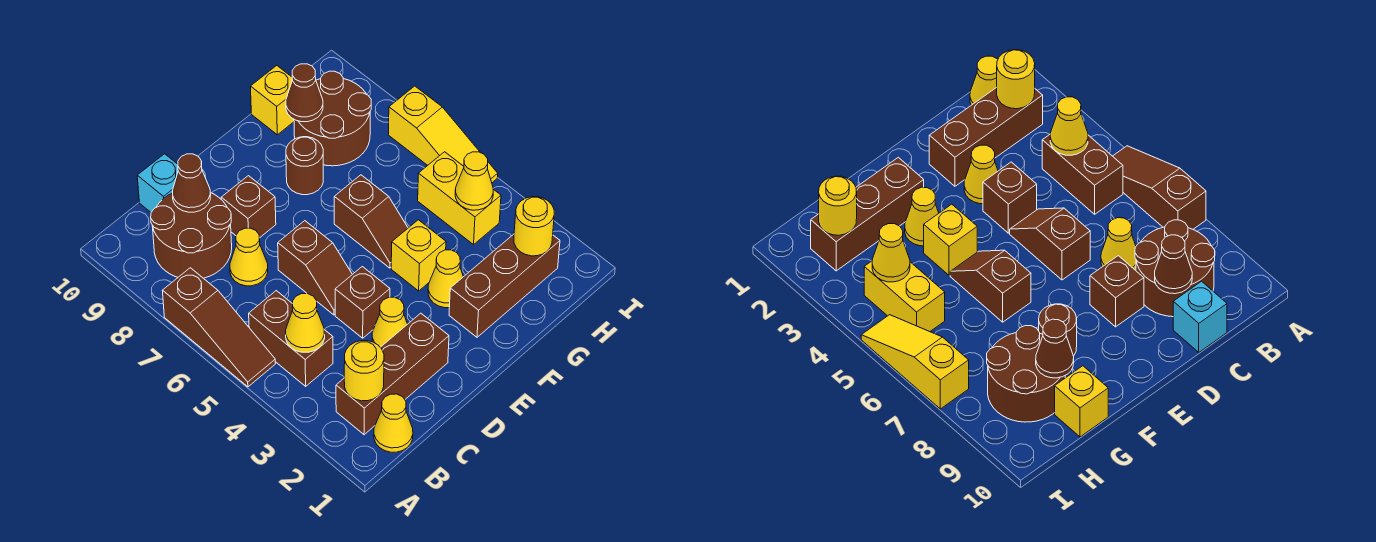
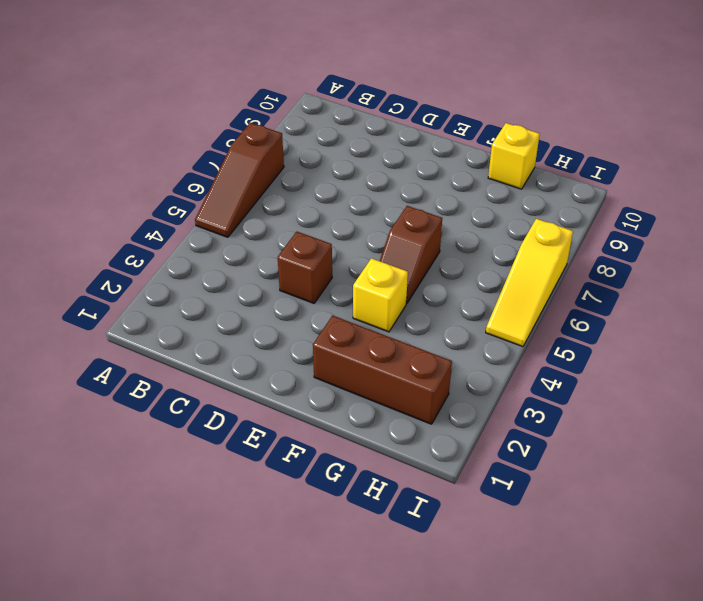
none -> yellow cone B1 level 1
none -> brown brick B2:D2 level 1
none -> brown brick B4:B5 level 1

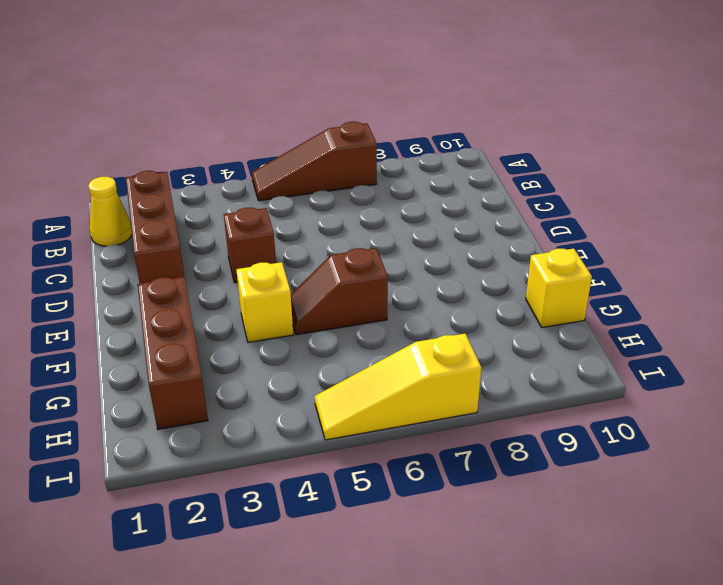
none -> brown brick B4:B5 level 1
none -> brown round brick B8:C9 level 1
none -> yellow cone C7 level 1

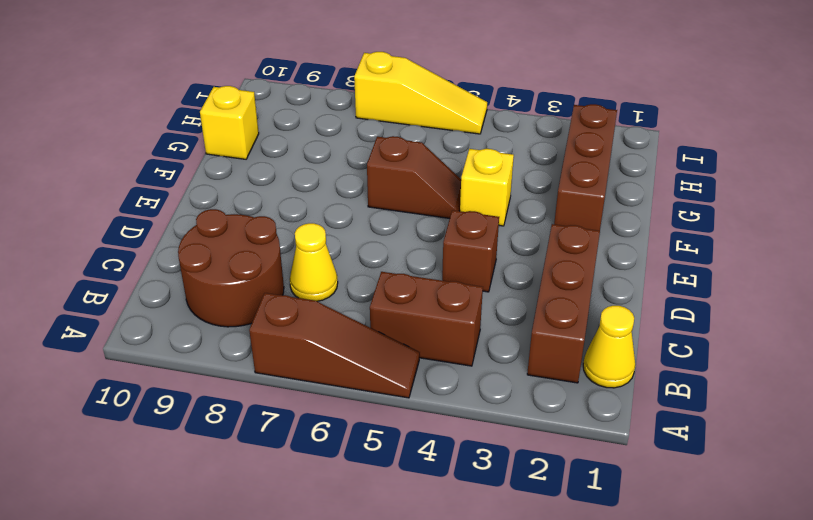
none -> cyan brick C10 level 1
none -> yellow cone D3 level 1
none -> brown slope D5:D6 level 1 top 6

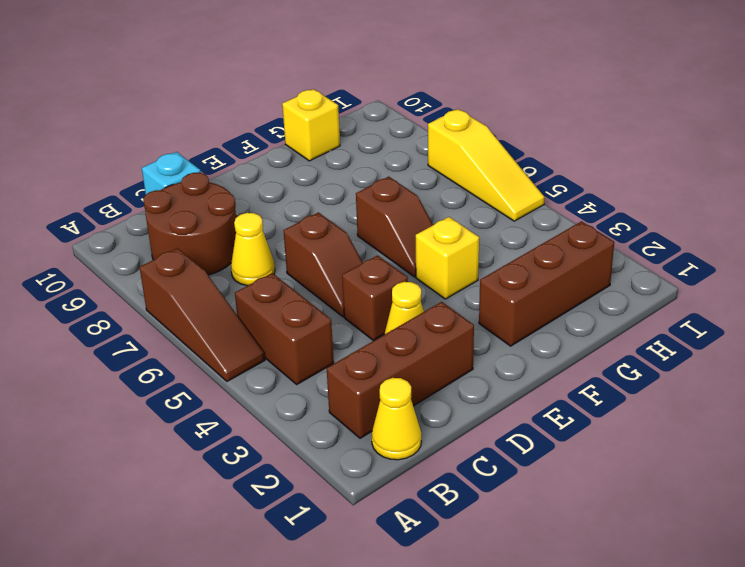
none -> brown brick D8 level 1
none -> yellow cone F3 level 1
none -> brown round brick F8 level 1

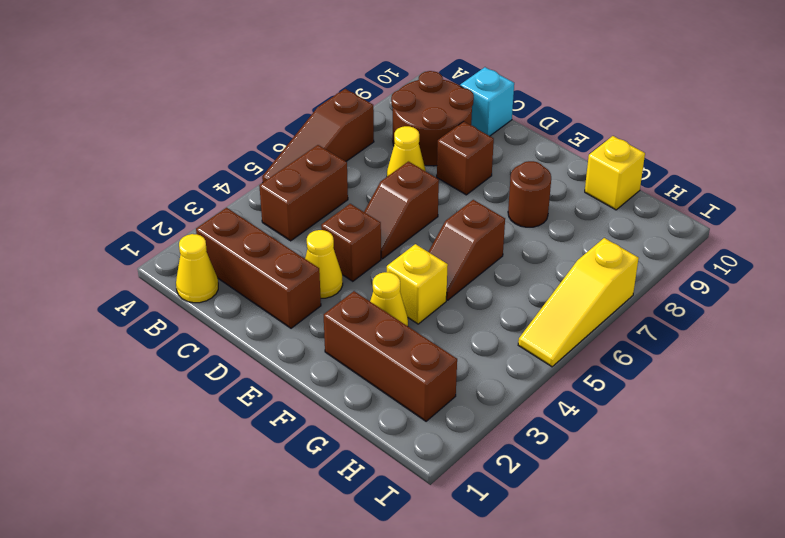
none -> brown round brick G8:H9 level 1
none -> yellow brick H4:H5 level 1
none -> yellow round brick B2 level 2

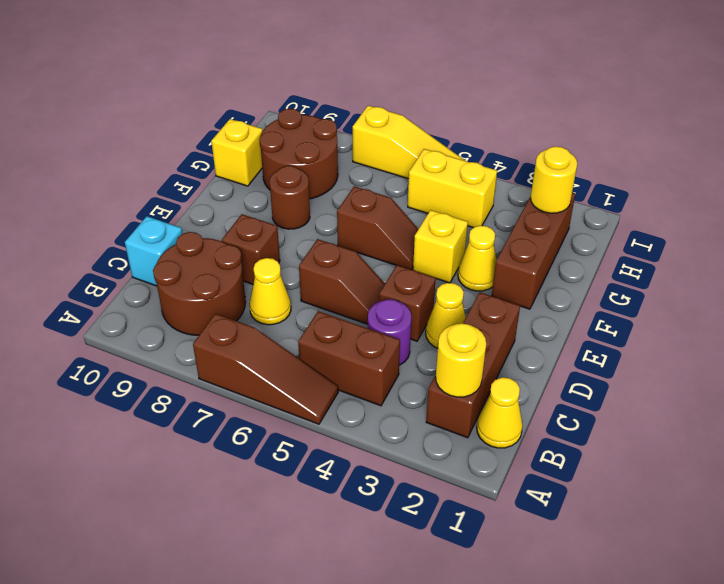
purple round brick C4 level 1 -> none
none -> yellow cone B4 level 2
none -> brown cone C9 level 2
none -> brown cone G9 level 2

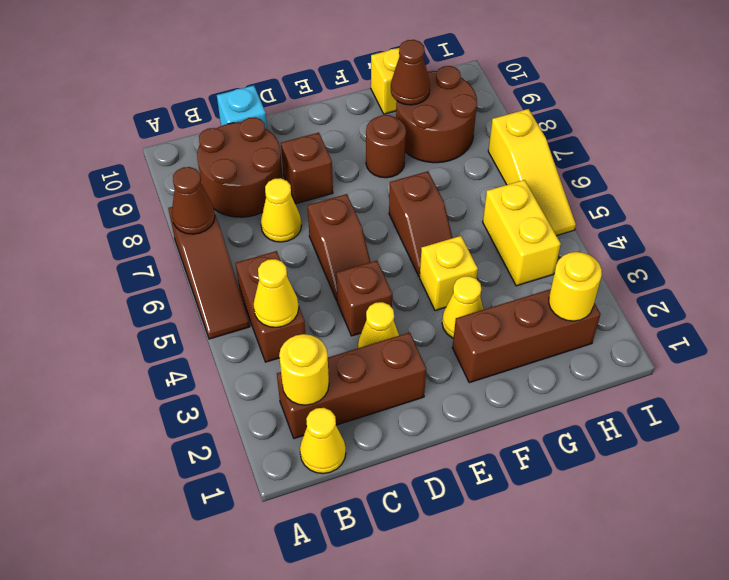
brown cone A7 level 2 -> brown cone C9 level 2
none -> yellow cone H4 level 2

